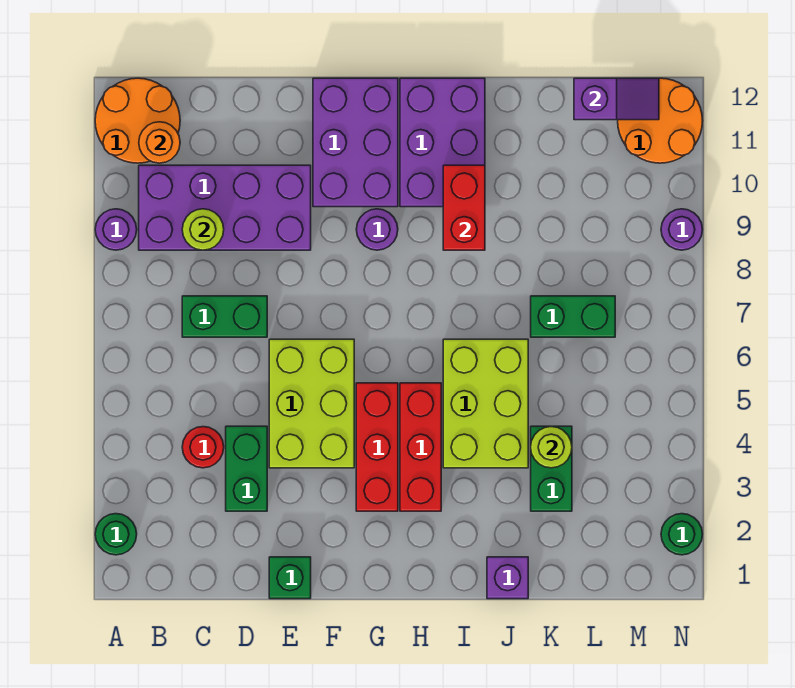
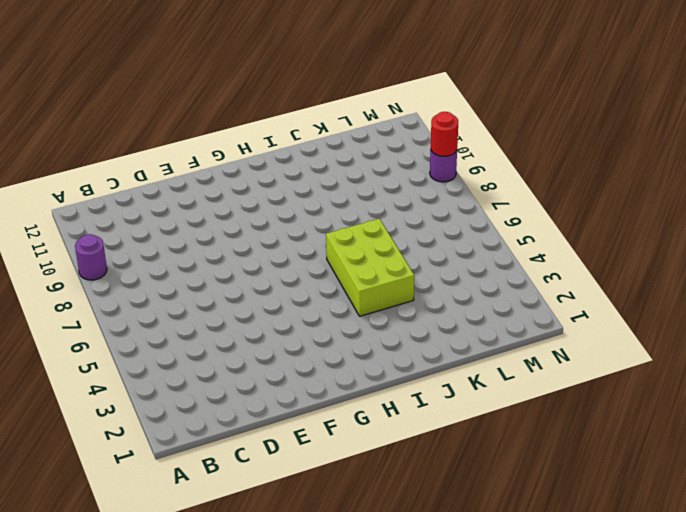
red round brick N9 level 2 -> red round brick C4 level 1
none -> green round brick A2 level 1
none -> orange round brick A11:B12 level 1
none -> purple brick B9:E10 level 1

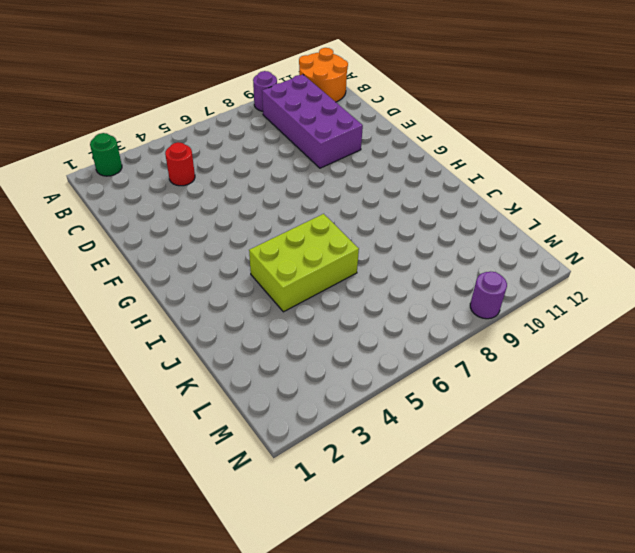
none -> green brick C7:D7 level 1
none -> green brick D3:D4 level 1
none -> green brick E1 level 1

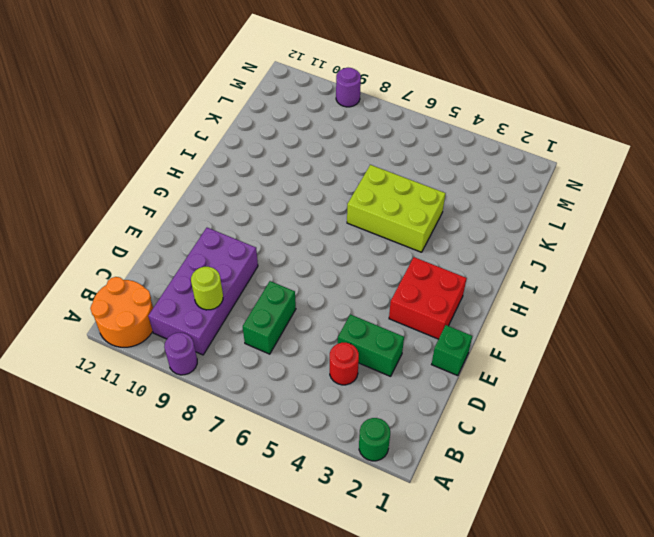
red brick F2:G3 level 1 -> red brick G3:G5 level 1
none -> lime brick E4:F6 level 1
none -> purple brick F10:G12 level 1
none -> purple round brick G9 level 1

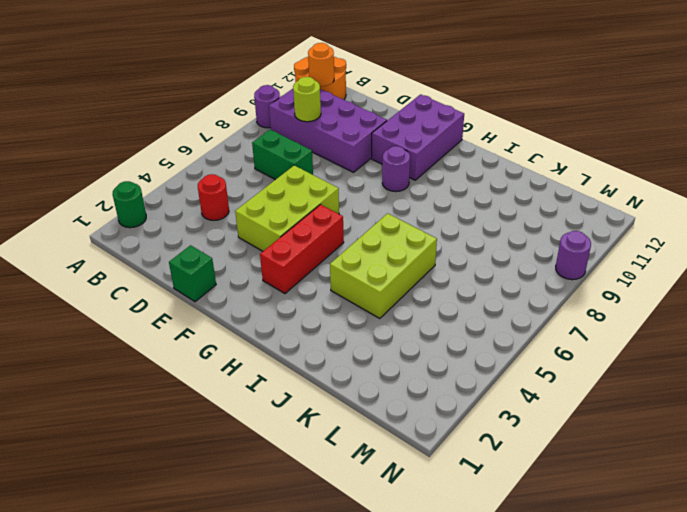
none -> green brick D3:D4 level 1
none -> red brick H3:H5 level 1
none -> purple brick H10:I12 level 1

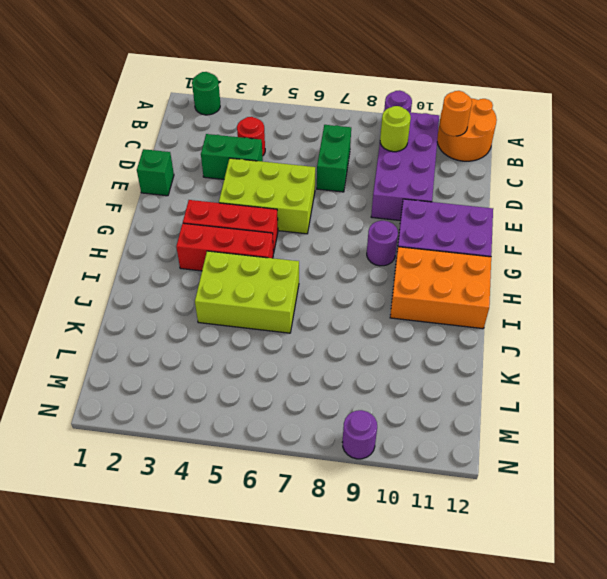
orange brick H10:I12 level 1 -> purple brick H10:I12 level 1
none -> purple brick J1 level 1
none -> green brick K3:K4 level 1
none -> green brick K7:L7 level 1

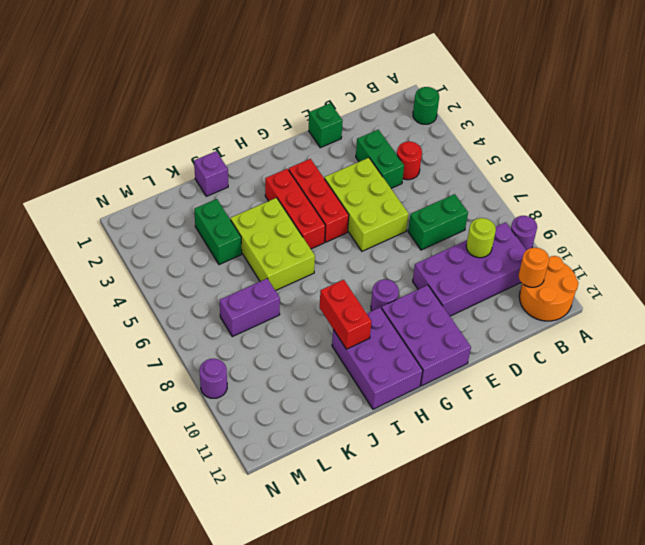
purple brick K7:L7 level 1 -> green brick K7:L7 level 1
none -> orange round brick M11:N12 level 1
none -> green round brick N2 level 1
none -> lime round brick K4 level 2

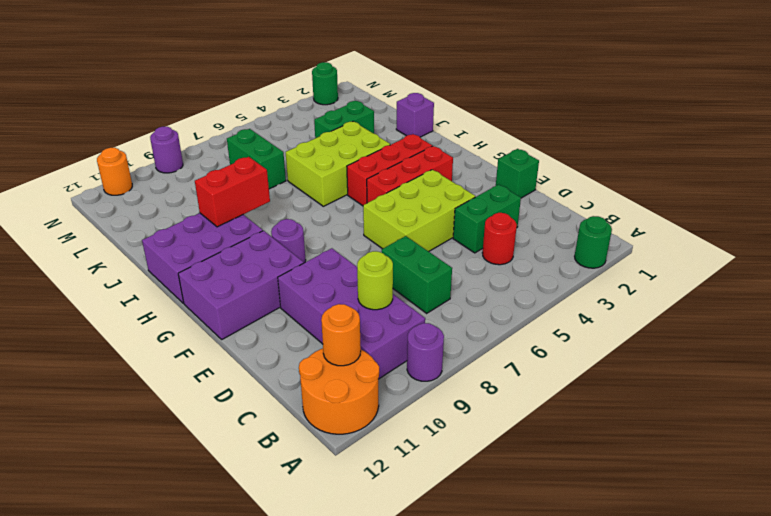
orange round brick N11 level 1 -> orange round brick M11:N12 level 1
none -> lime round brick K4 level 2
none -> purple slope L12:M12 level 2 top L

